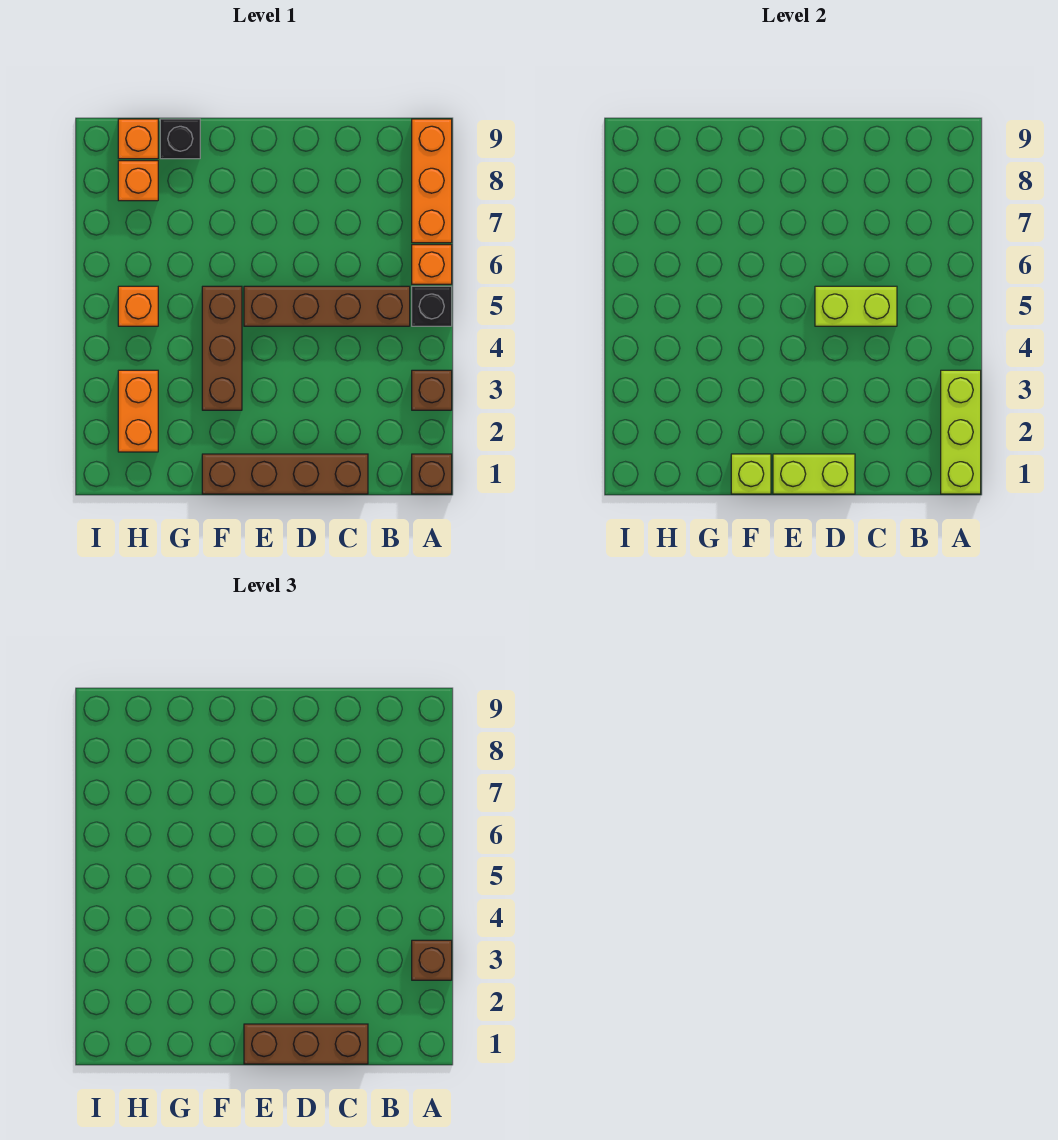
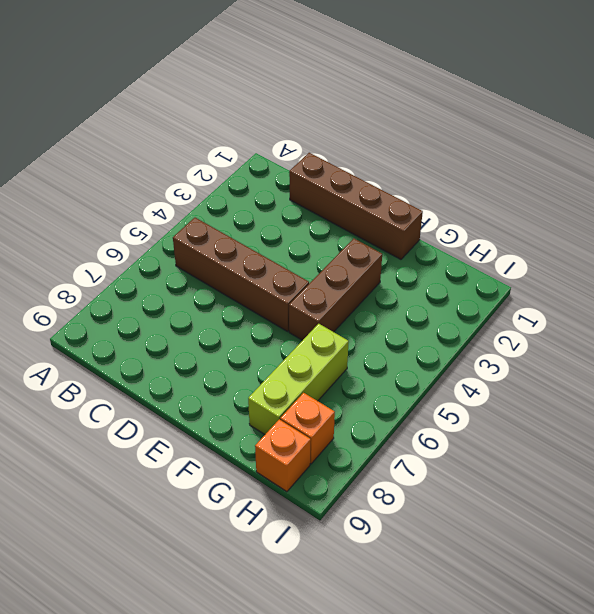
lime brick G6:G8 level 1 -> lime brick A1:A3 level 2
none -> brown brick A1 level 1
none -> brown brick A3 level 1
none -> black brick A5 level 1

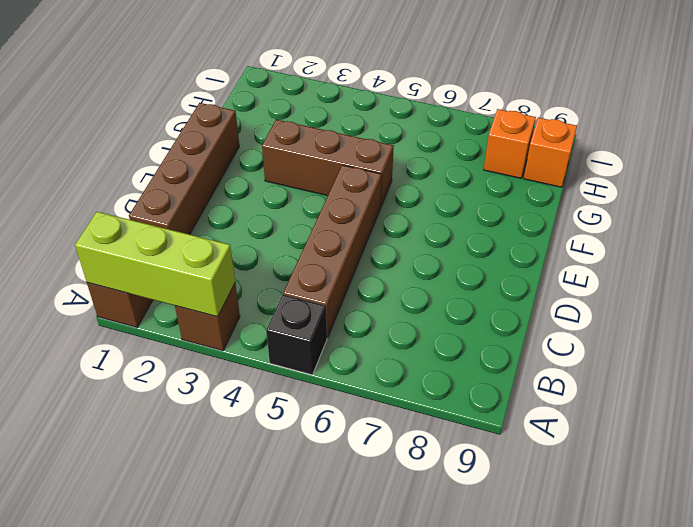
none -> orange brick A6 level 1
none -> orange brick A7:A9 level 1
none -> black brick G9 level 1

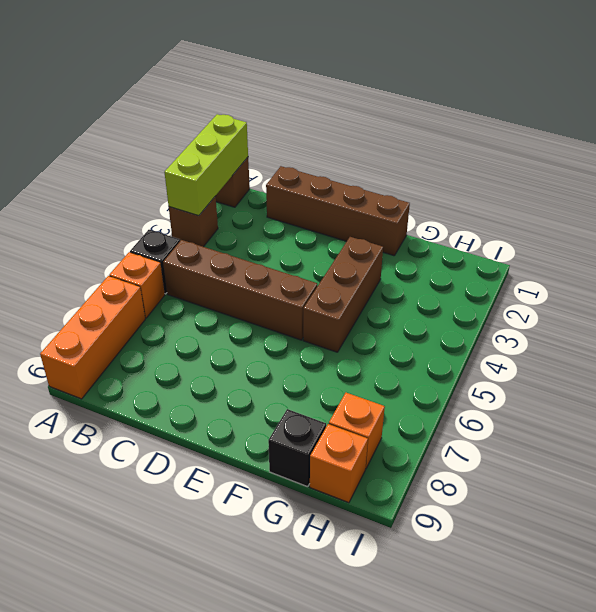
none -> orange brick H2:H3 level 1
none -> orange brick H5 level 1
none -> lime brick C5:D5 level 2

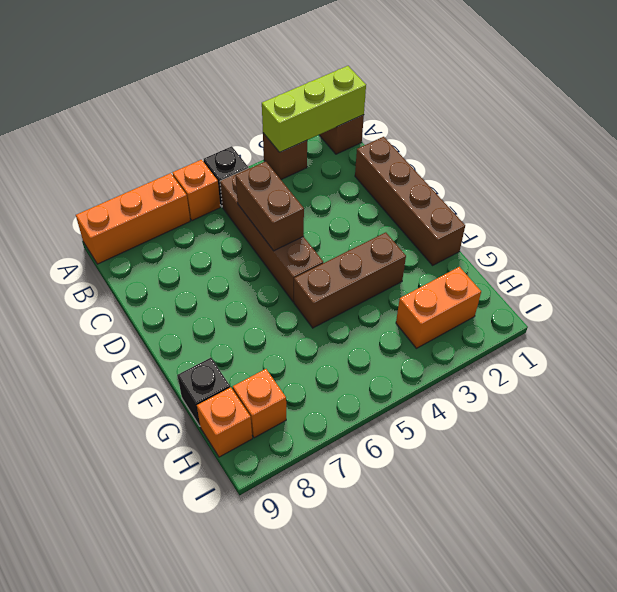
brown brick C5:D5 level 2 -> lime brick C5:D5 level 2
none -> orange brick H5 level 1
none -> lime brick D1:E1 level 2
none -> lime brick F1 level 2

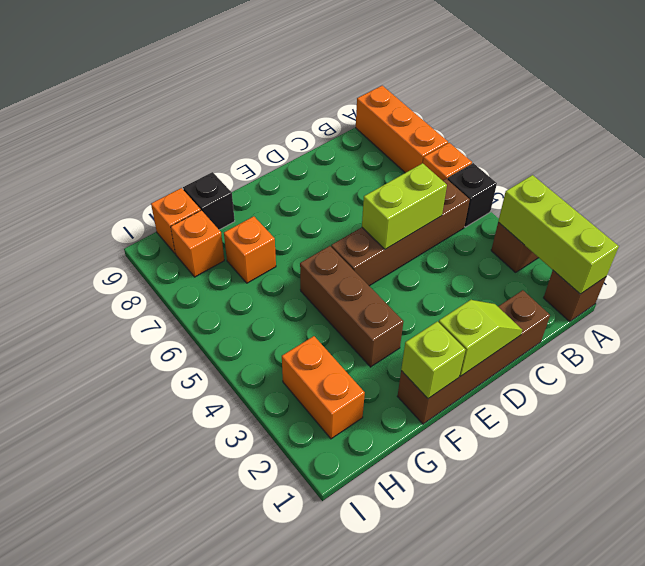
lime slope D1:E1 level 2 top E -> lime brick D1:E1 level 2
orange brick G7 level 1 -> orange brick H5 level 1
none -> brown brick A3 level 3
none -> brown brick C1:E1 level 3

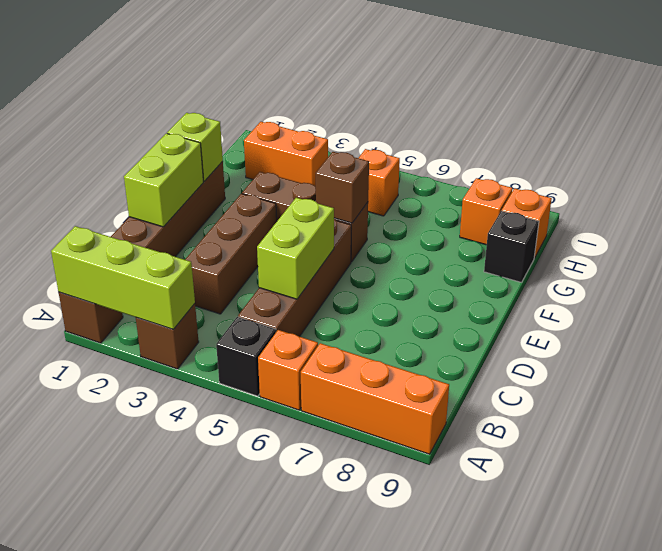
brown brick C3:E3 level 1 -> brown brick C1:E1 level 3
brown brick F5 level 2 -> brown brick A3 level 3

